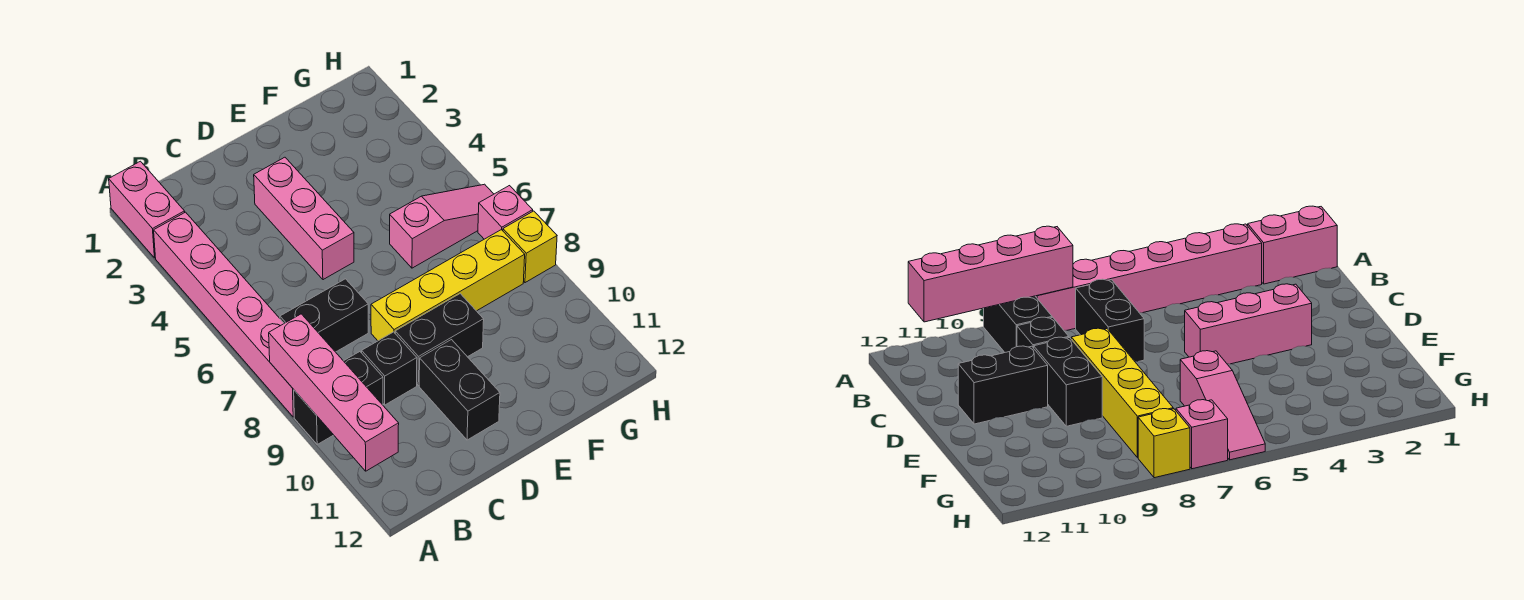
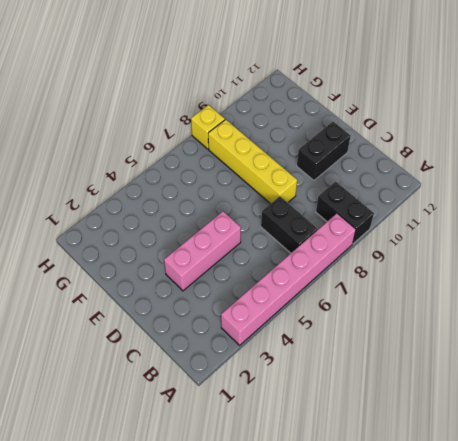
none -> pink brick A1:A2 level 1
none -> black brick C9 level 1
none -> black brick D9:E9 level 1

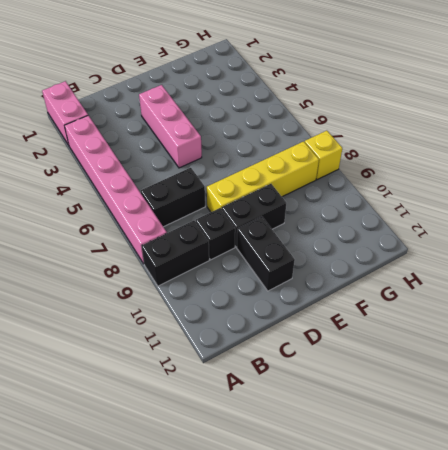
none -> pink slope F6:H6 level 1 top F
none -> pink brick H7 level 1
none -> pink brick A8:A11 level 2

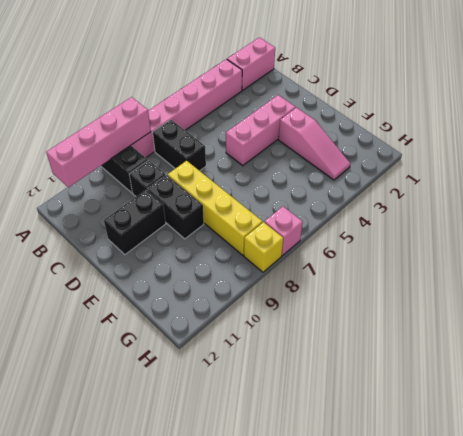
pink slope E3:G3 level 1 top E -> pink slope F6:H6 level 1 top F

